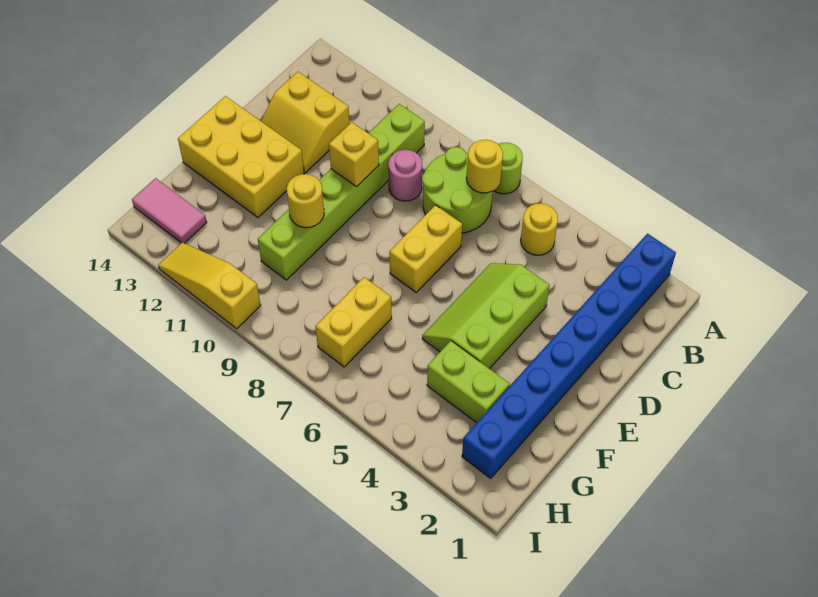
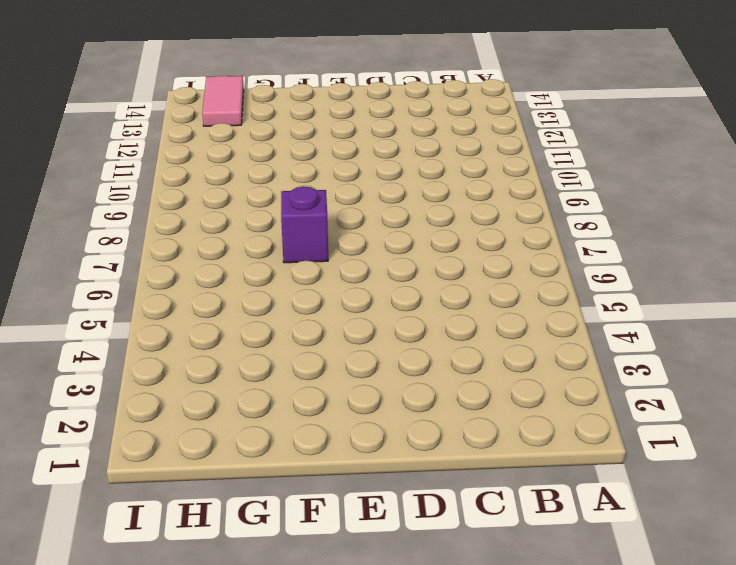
purple brick F7 level 1 -> none
none -> blue brick A2:H2 level 1
none -> lime round brick A7 level 1
none -> yellow round brick B5 level 1

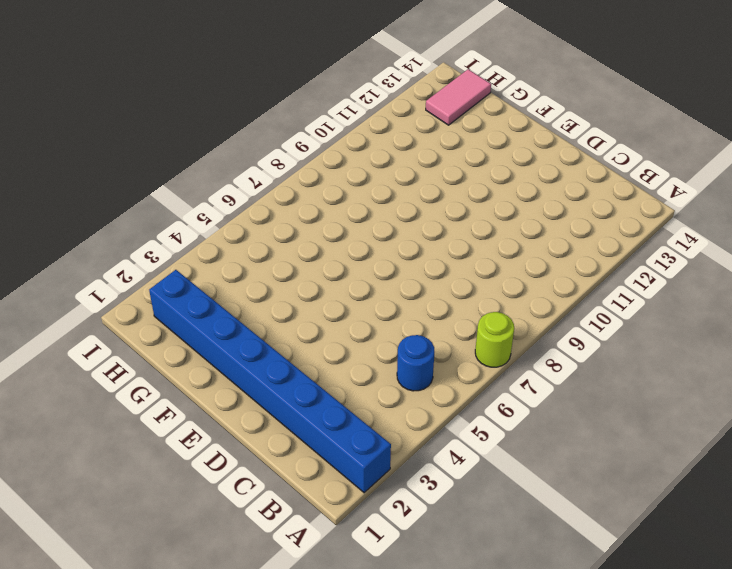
blue round brick B5 level 1 -> yellow round brick B5 level 1
none -> lime round brick B7:C8 level 1
none -> lime brick B10:G10 level 1
none -> pink round brick C9 level 1

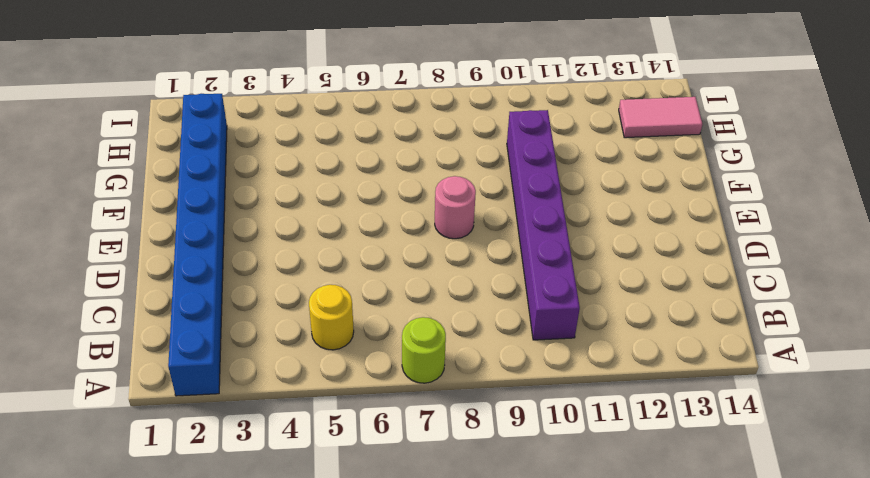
purple brick B10:G10 level 1 -> lime brick B10:G10 level 1
pink round brick E8 level 1 -> pink round brick C9 level 1
none -> lime round brick B7:C8 level 1
none -> yellow slope C12:D13 level 1 top C
none -> lime slope D4:F5 level 1 top 4

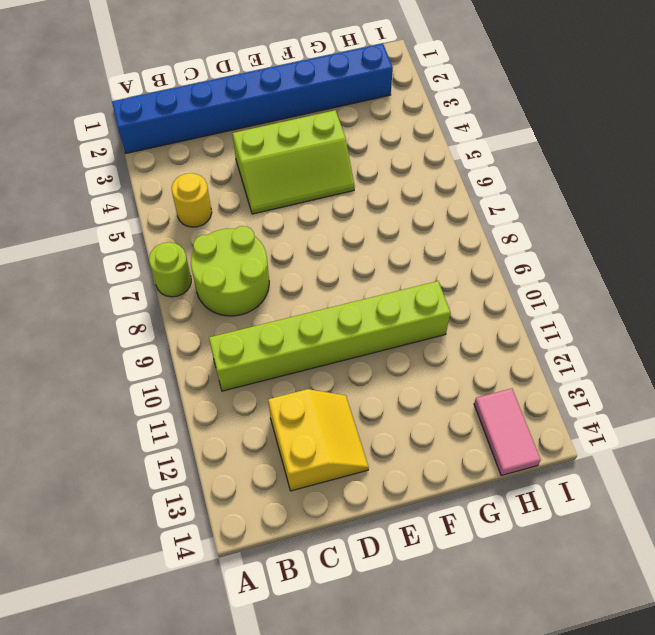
none -> pink round brick C9 level 1
none -> yellow brick D7:E7 level 1
none -> yellow brick E12:F14 level 1

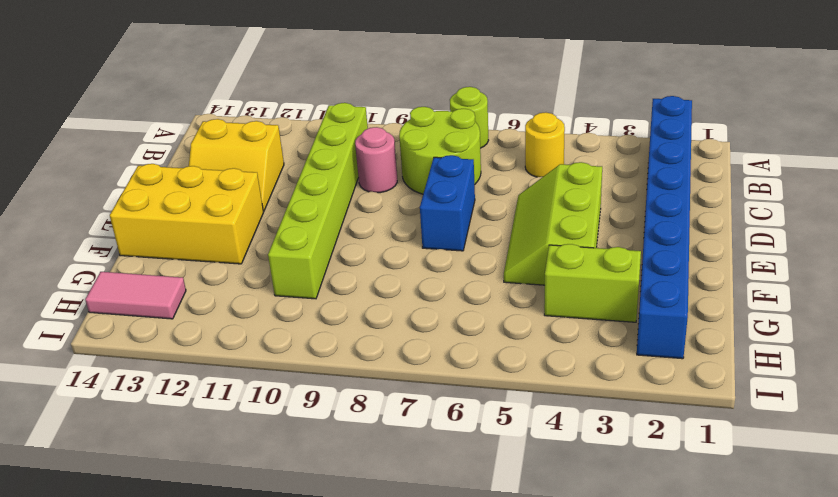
blue brick D7:E7 level 1 -> yellow brick D7:E7 level 1
none -> yellow brick G7:H7 level 1
none -> yellow slope I10:I12 level 1 top 10
none -> yellow round brick B7 level 2

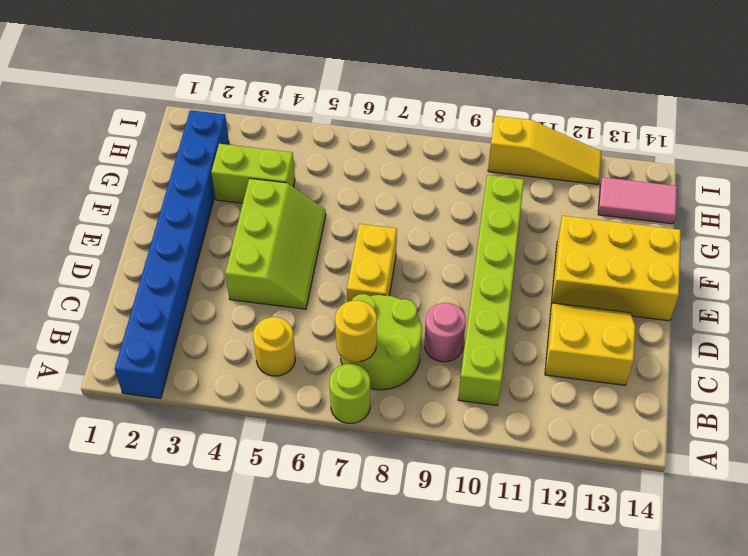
none -> yellow brick G7:H7 level 1
none -> yellow brick D10 level 2
none -> yellow round brick F10 level 2

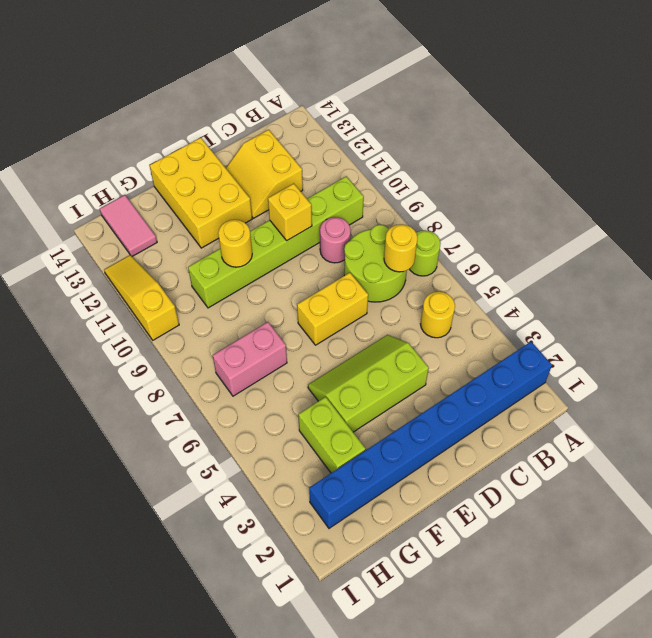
pink brick G7:H7 level 1 -> yellow brick G7:H7 level 1

